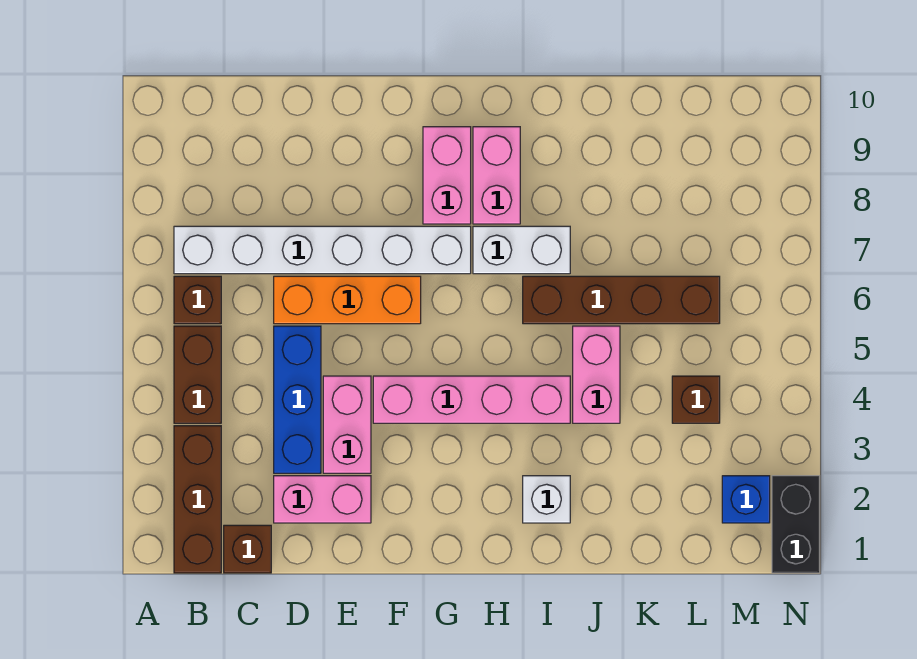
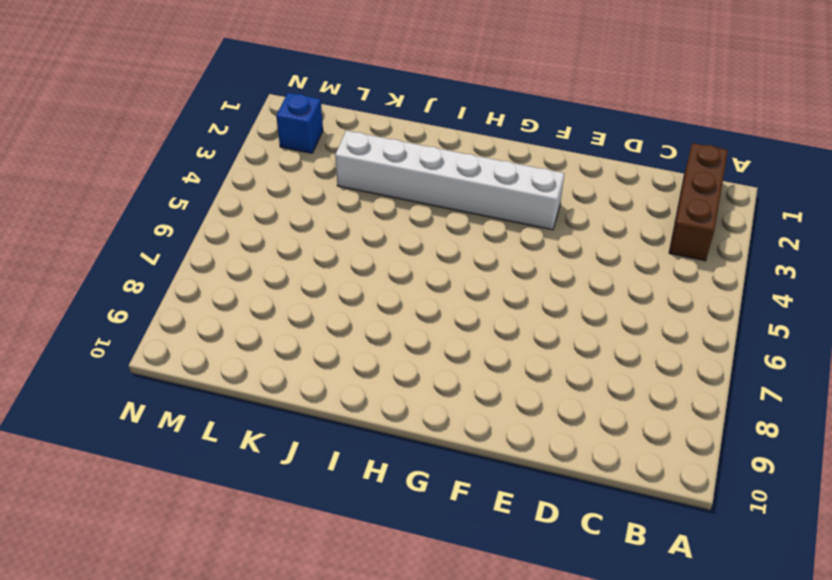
white brick F3:K3 level 1 -> white brick B7:G7 level 1
none -> brown brick B4:B5 level 1
none -> brown brick B6 level 1
none -> brown brick C1 level 1

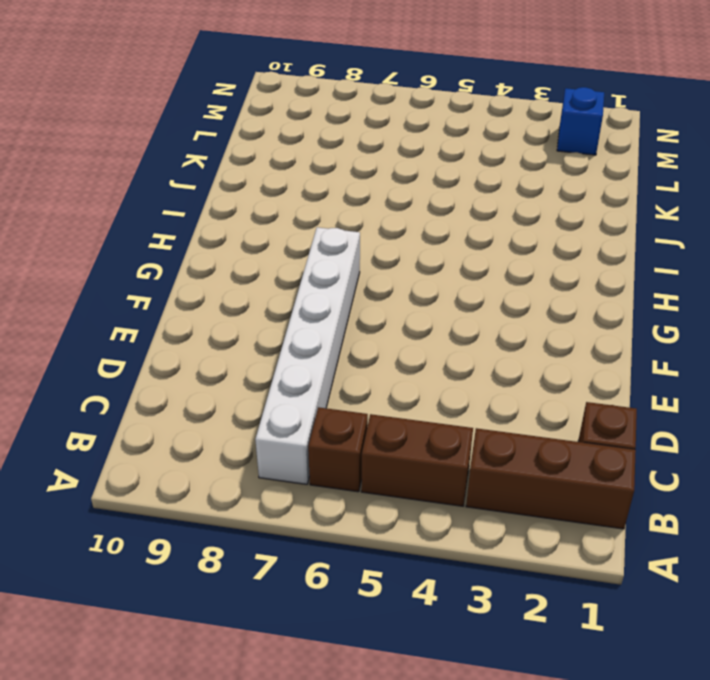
none -> pink brick D2:E2 level 1
none -> blue brick D3:D5 level 1
none -> orange brick D6:F6 level 1

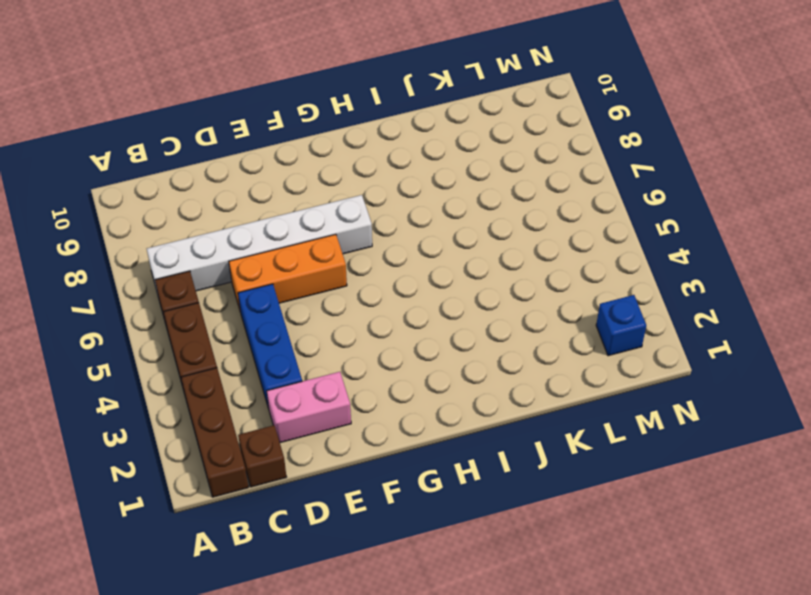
none -> pink brick E3:E4 level 1
none -> pink brick F4:I4 level 1
none -> pink brick G8:G9 level 1

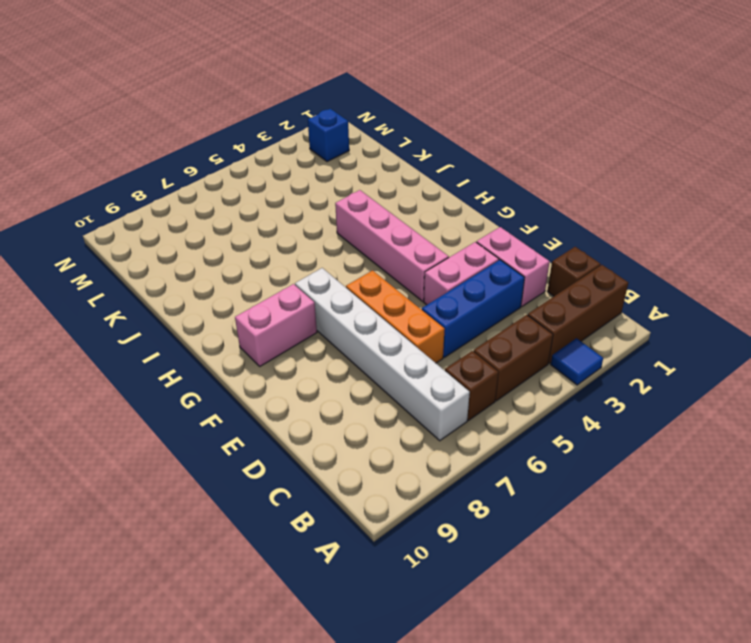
blue tile A3 level 1 -> none
none -> white brick H7:I7 level 1
none -> pink brick H8:H9 level 1
none -> white brick I2 level 1

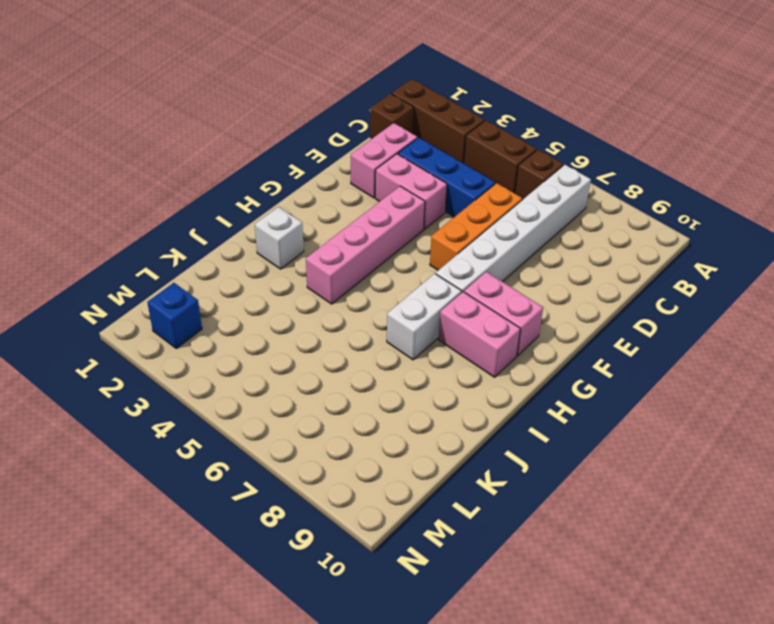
none -> brown brick I6:L6 level 1
none -> pink brick J4:J5 level 1
none -> brown brick L4 level 1

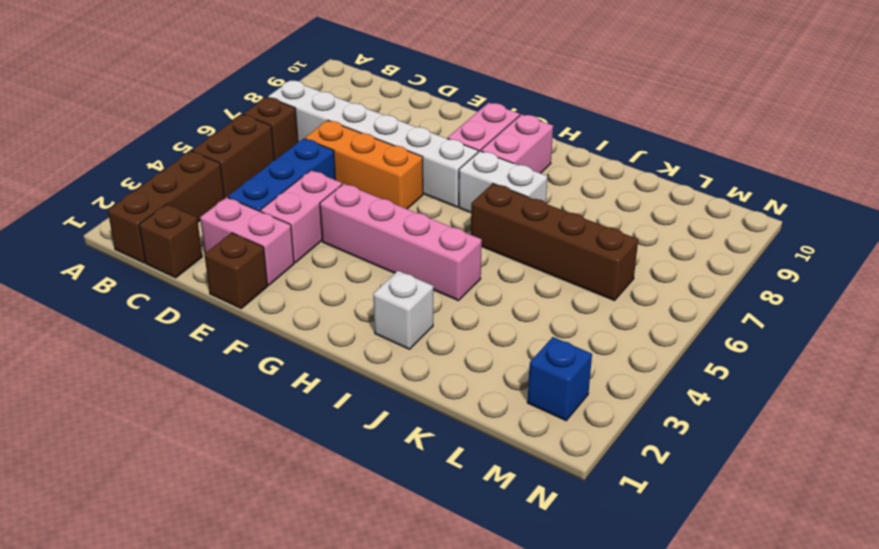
brown brick E1 level 1 -> brown brick L4 level 1
none -> pink brick J4:J5 level 1
none -> black brick N1:N2 level 1

